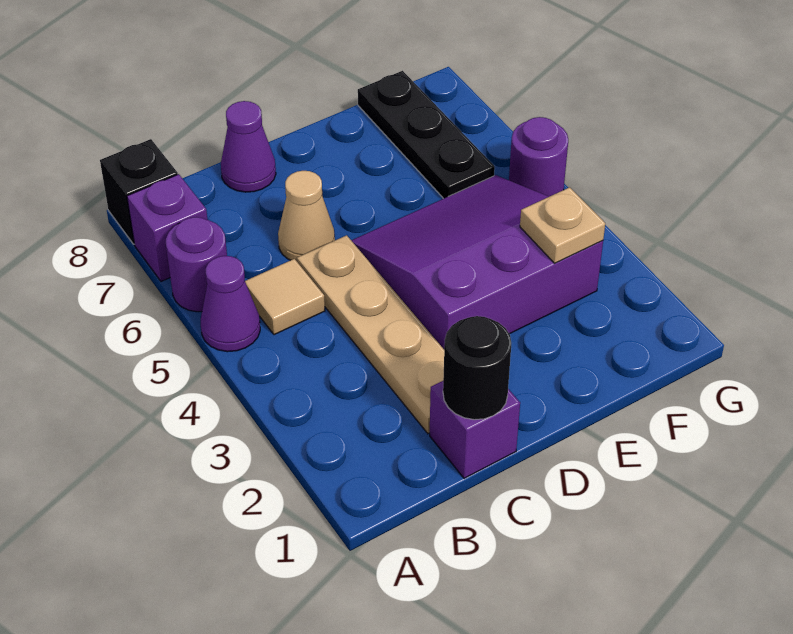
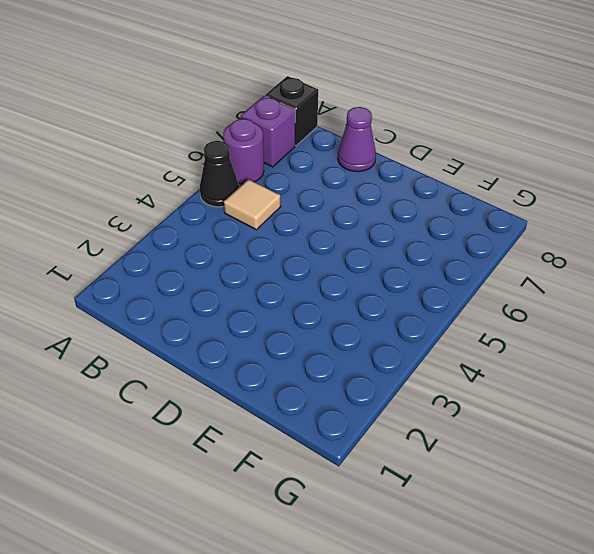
black cone A5 level 1 -> purple cone A5 level 1
none -> purple brick C1 level 1
none -> tan plate C2:C5 level 1
none -> tan cone C6 level 1

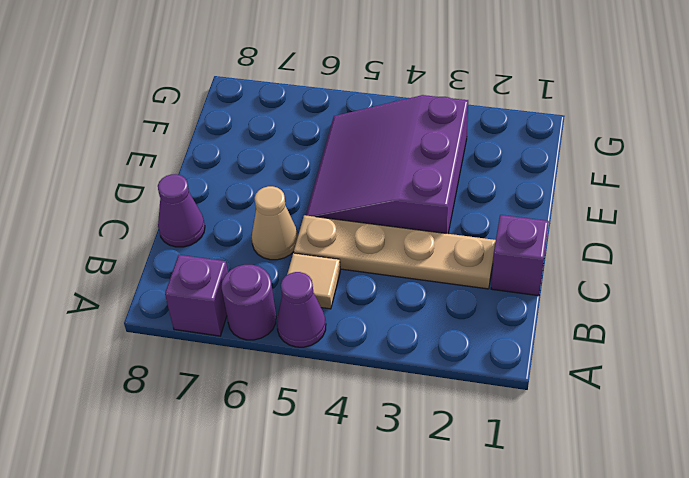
none -> black brick A8 level 1
none -> black plate F6:F8 level 1
none -> purple round brick G5 level 1

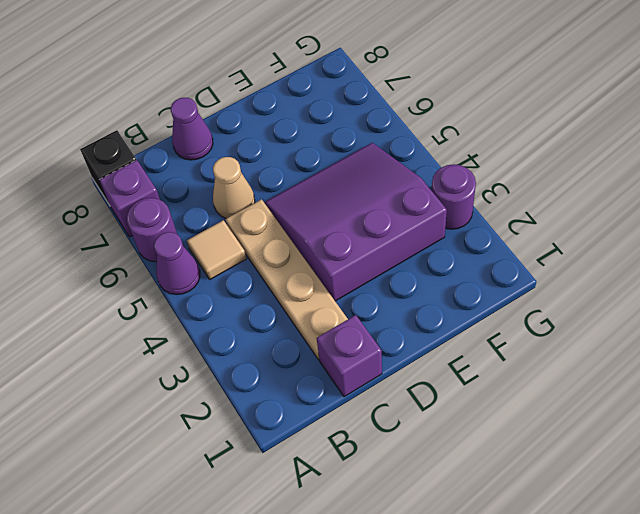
purple round brick G3 level 1 -> purple round brick G5 level 1
none -> black plate F6:F8 level 1
none -> black round brick C1 level 2
none -> tan plate F3 level 2

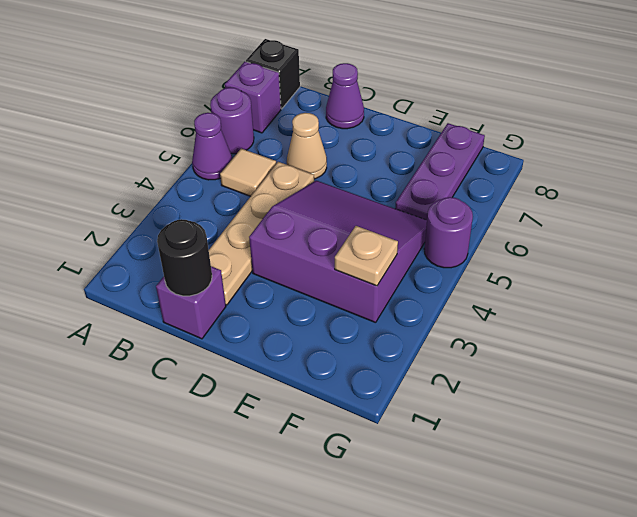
purple plate F6:F8 level 1 -> black plate F6:F8 level 1

